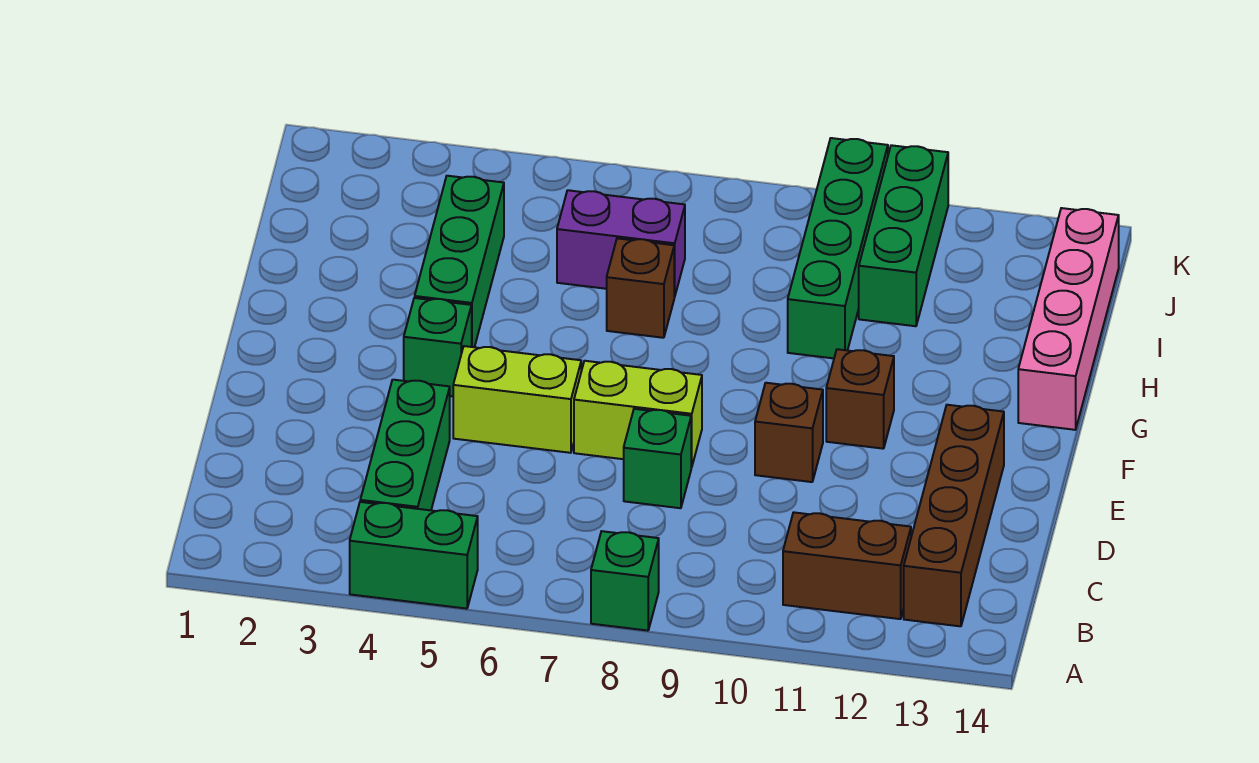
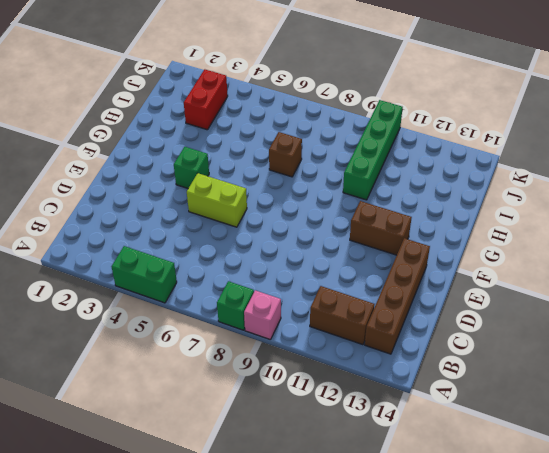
pink brick A9 level 1 -> none
brown brick F11:F12 level 1 -> brown brick F11 level 1
red brick I3:J3 level 1 -> none
none -> green brick B4:D4 level 1
none -> green brick D8 level 1
none -> lime brick E7:E8 level 1

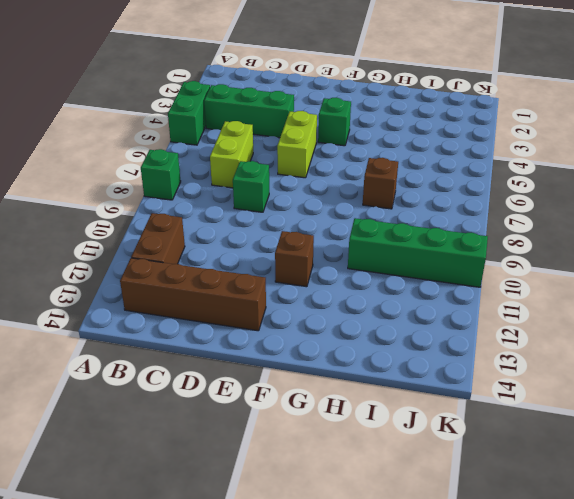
lime brick C6:C7 level 1 -> lime brick E7:E8 level 1
none -> brown brick E10 level 1
none -> green brick G4:I4 level 1
none -> pink brick G14:J14 level 1

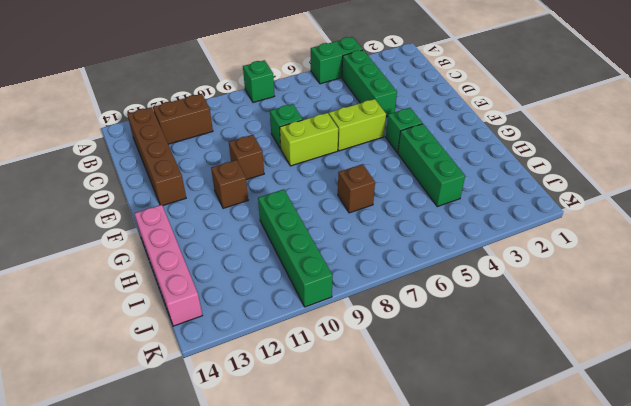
none -> purple brick I6:I7 level 1
none -> green brick I11:K11 level 1

